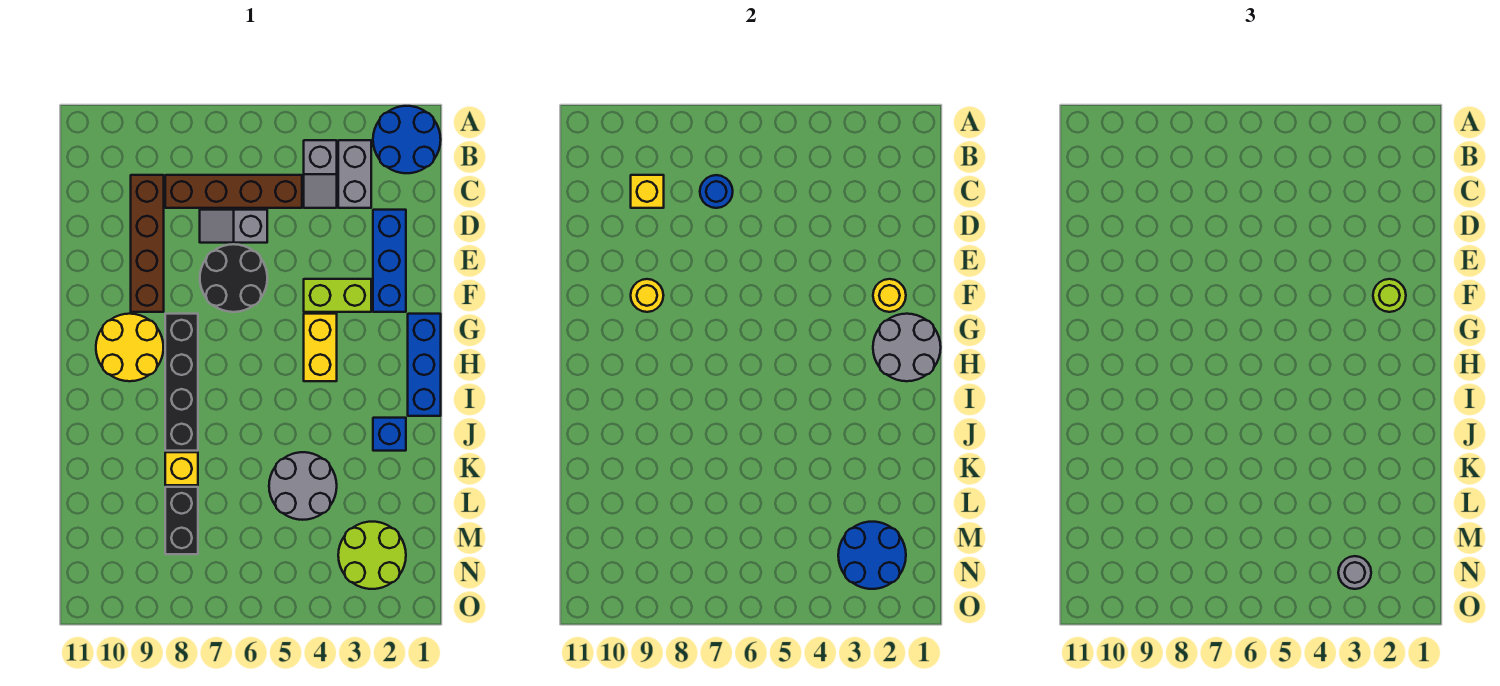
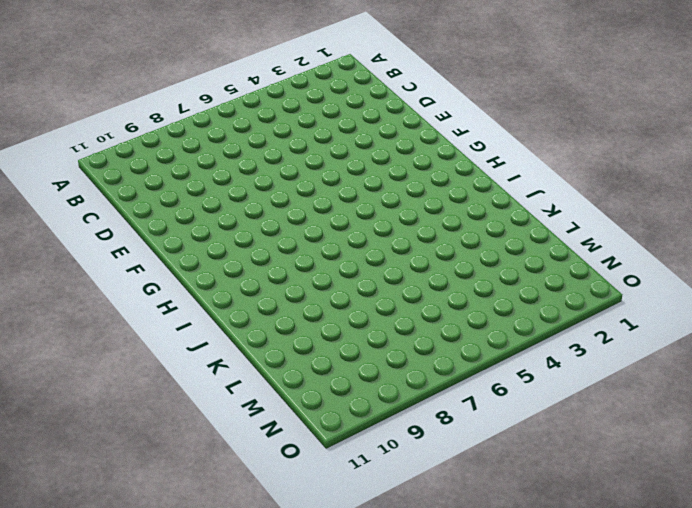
none -> blue round brick A1:B2 level 1
none -> grey brick B3:C3 level 1
none -> grey slope B4:C4 level 1 top B

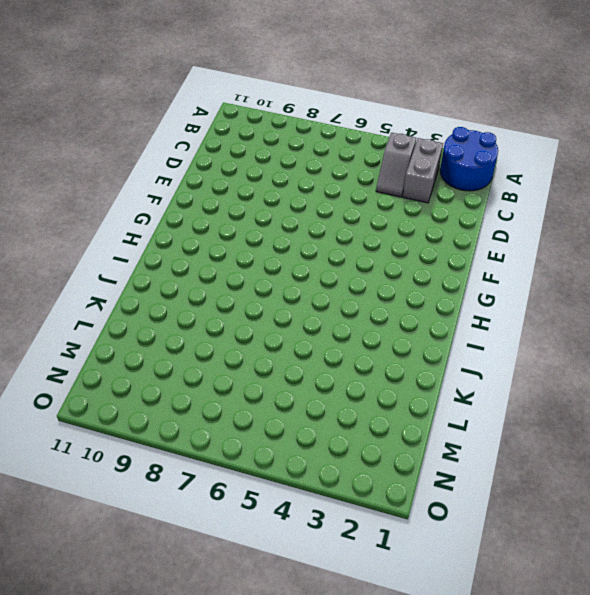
none -> brown brick C5:C8 level 1
none -> brown brick C9:F9 level 1
none -> blue brick D2:F2 level 1

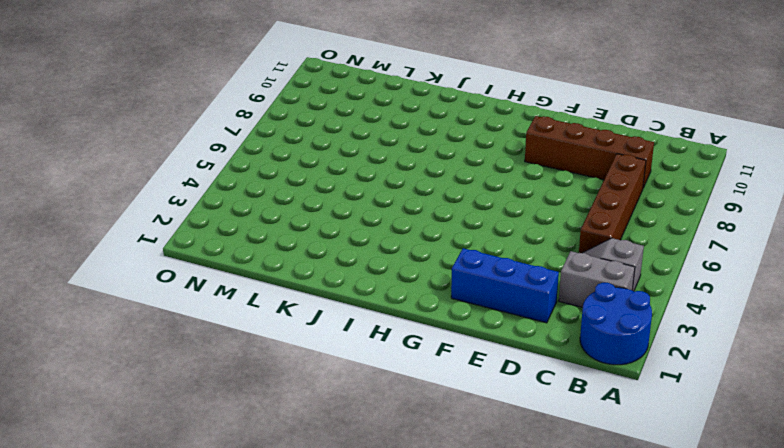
none -> grey slope D6:D7 level 1 top 6
none -> black round brick E6:F7 level 1
none -> lime brick F3:F4 level 1

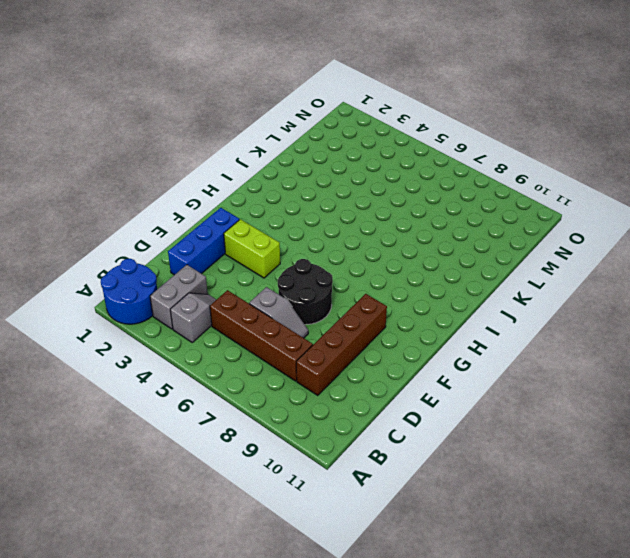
none -> blue brick G1:I1 level 1
none -> yellow brick G4:H4 level 1
none -> black brick G8:J8 level 1

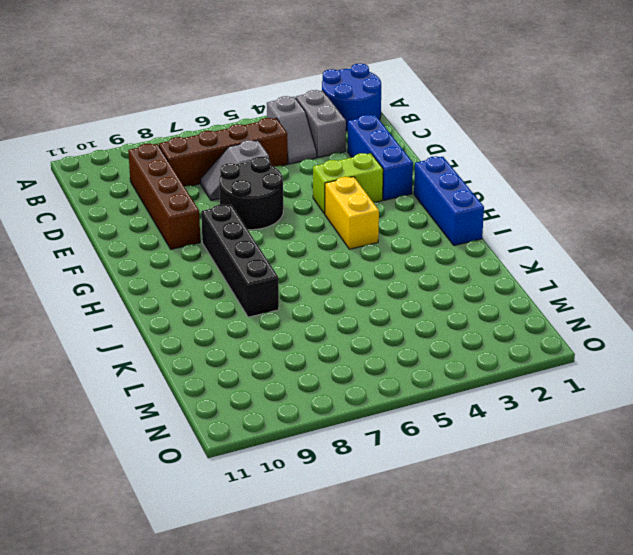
none -> yellow round brick G9:H10 level 1
none -> blue brick J2 level 1
none -> grey round brick K4:L5 level 1

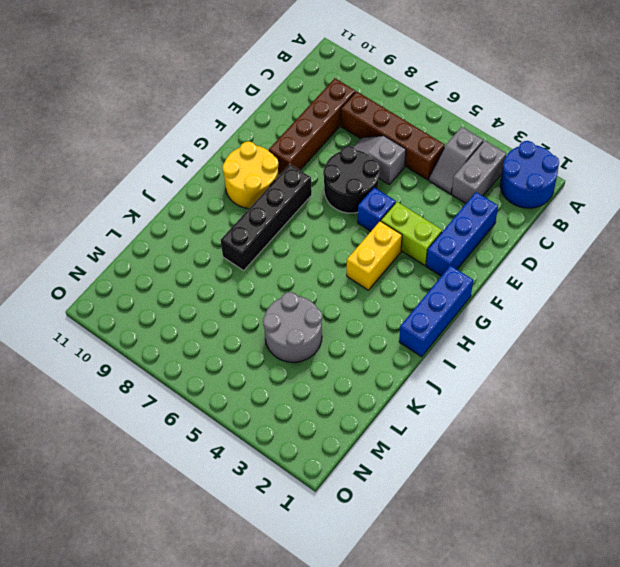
blue brick F5 level 1 -> blue brick J2 level 1
none -> yellow brick K8 level 1
none -> black brick L8:M8 level 1
none -> lime round brick M2:N3 level 1

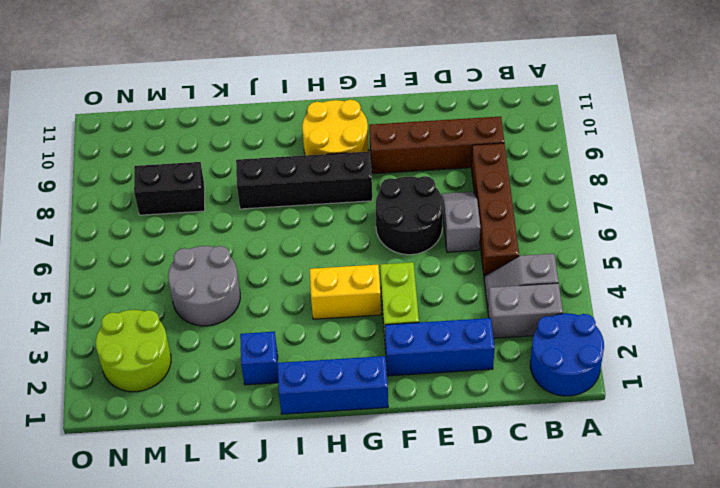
none -> yellow brick K8 level 1
none -> blue round brick C7 level 2
none -> yellow brick C9 level 2

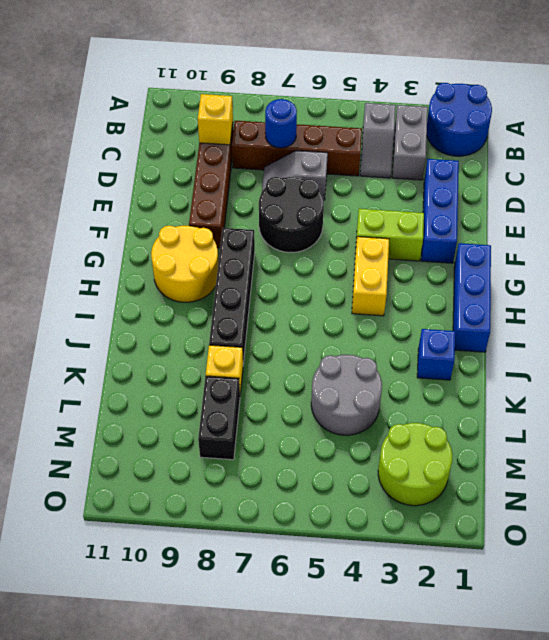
none -> yellow round brick F2 level 2
none -> yellow round brick F9 level 2
none -> grey round brick G1:H2 level 2

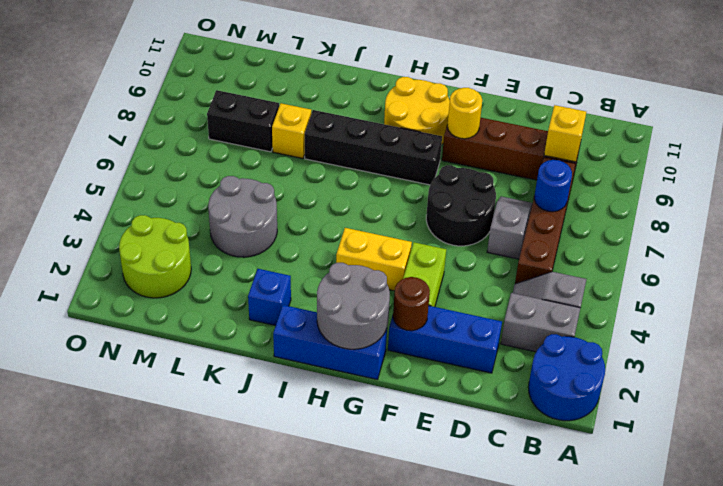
brown round brick F2 level 2 -> yellow round brick F2 level 2
none -> blue round brick M2:N3 level 2
none -> lime round brick F2 level 3
none -> grey round brick N3 level 3

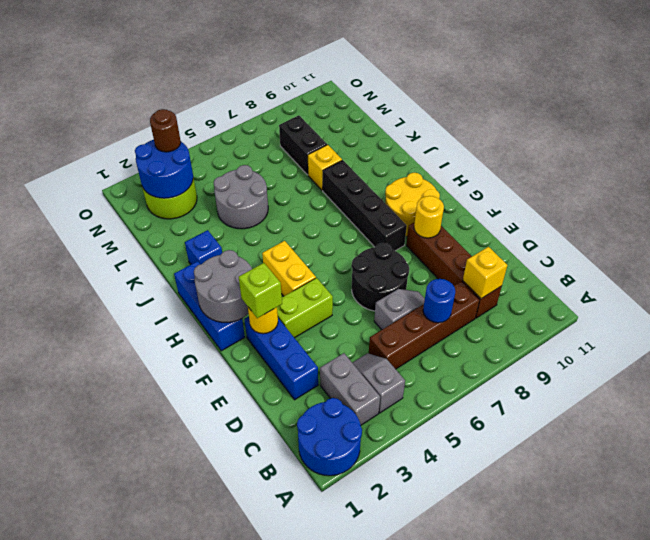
lime brick F2 level 3 -> lime round brick F2 level 3
brown round brick N3 level 3 -> grey round brick N3 level 3

